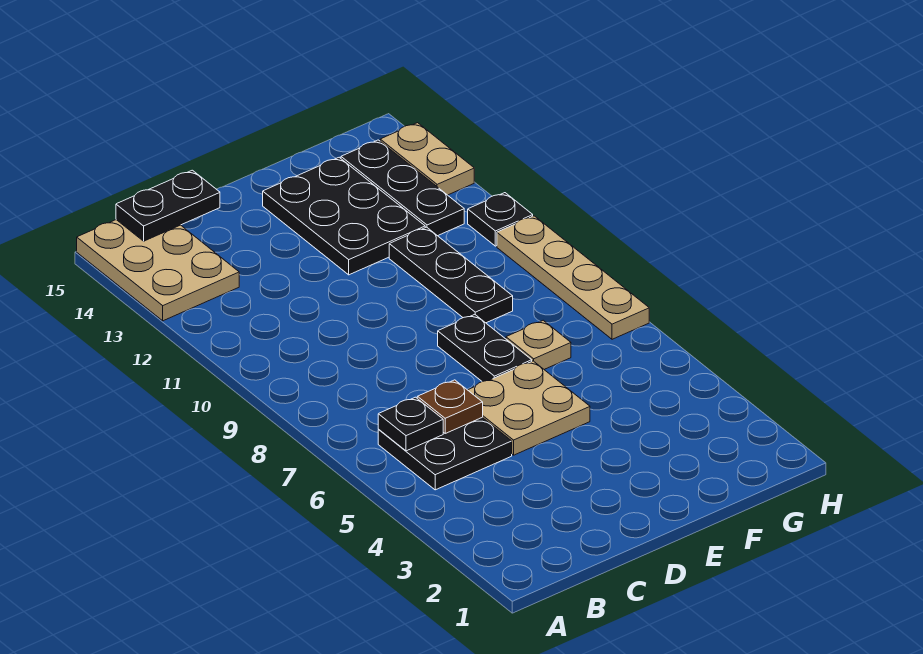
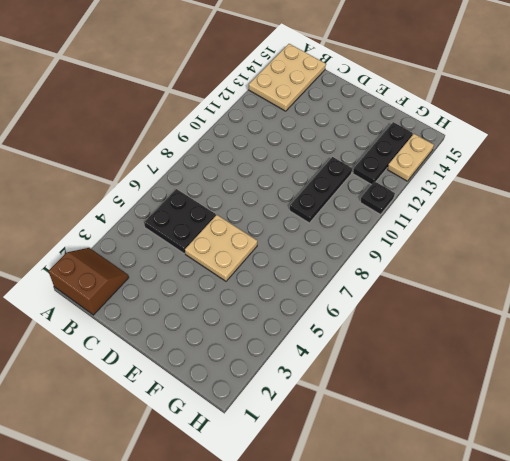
brown slope A1:B2 level 1 top 1 -> none
none -> black plate E7:E8 level 1
none -> black plate E12:F14 level 1
none -> tan plate F7 level 1

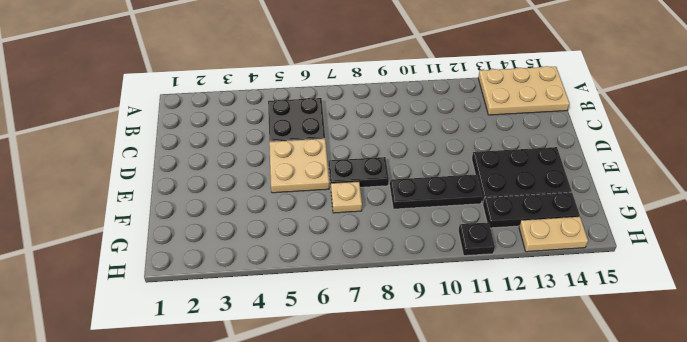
none -> tan plate H7:H10 level 1
none -> black plate B6 level 2
none -> black plate B15:C15 level 2

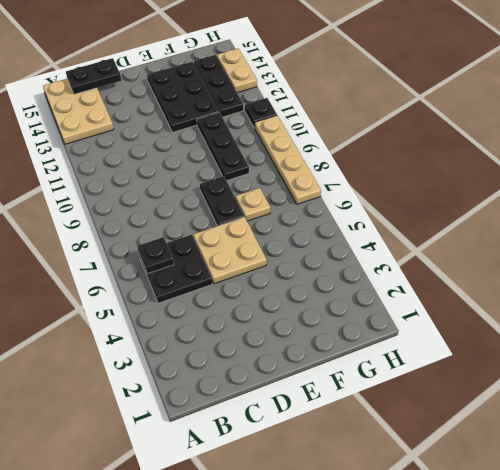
none -> brown plate C6 level 2

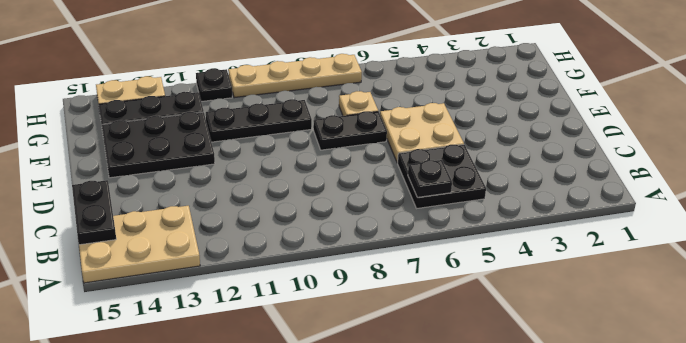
none -> brown plate C6 level 2

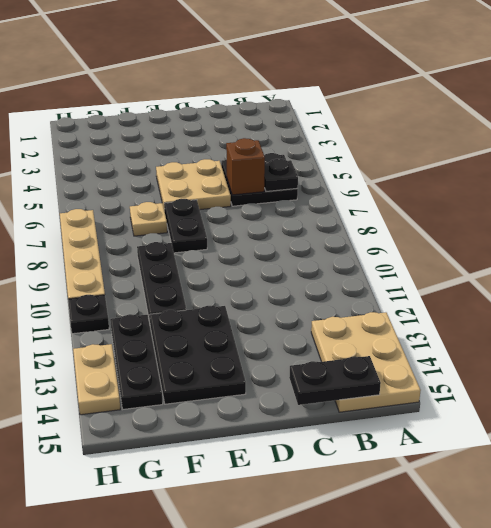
brown brick C6 level 2 -> brown plate C6 level 2

